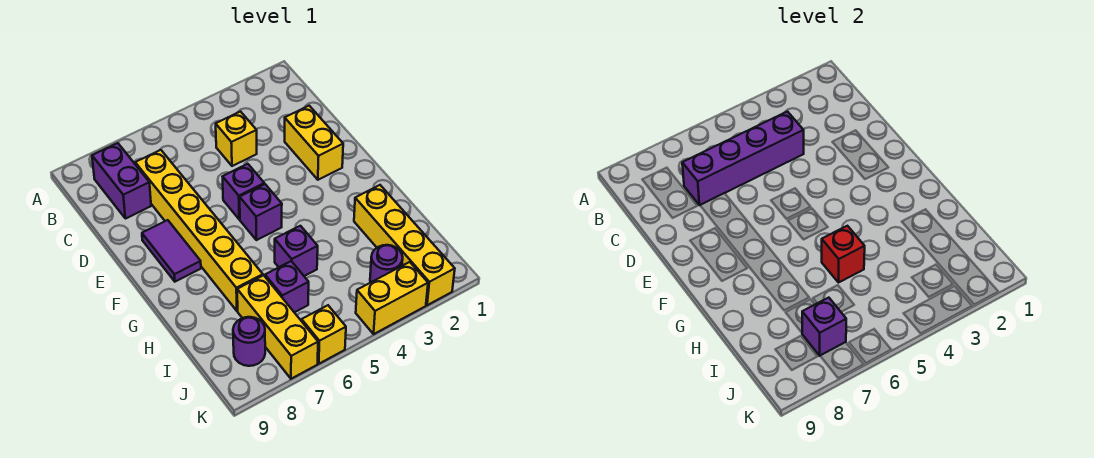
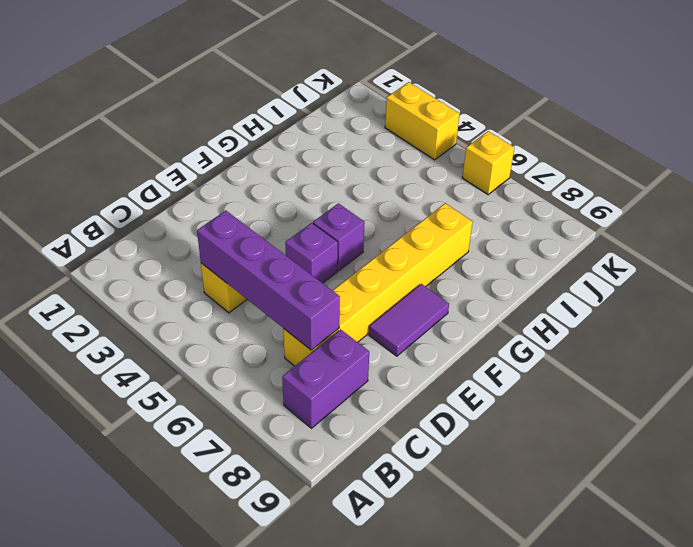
none -> yellow brick D2:E2 level 1
none -> yellow brick H2:K2 level 1
none -> purple brick H5 level 1

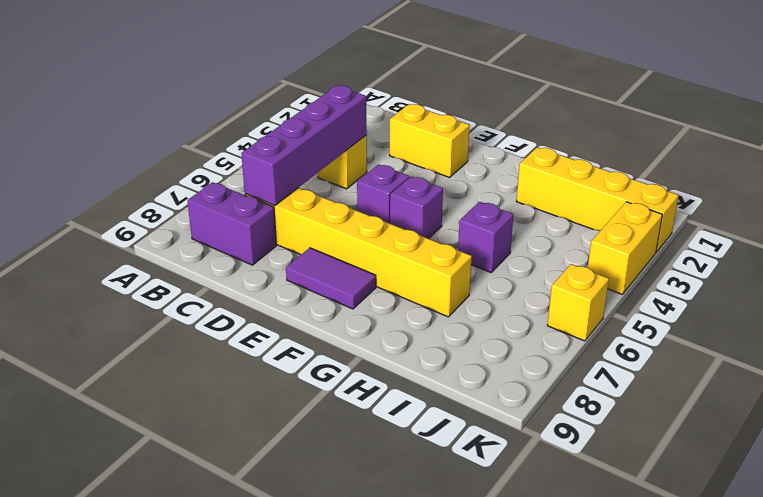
none -> purple brick I6 level 1
none -> yellow brick I7:K7 level 1
none -> purple round brick J3 level 1

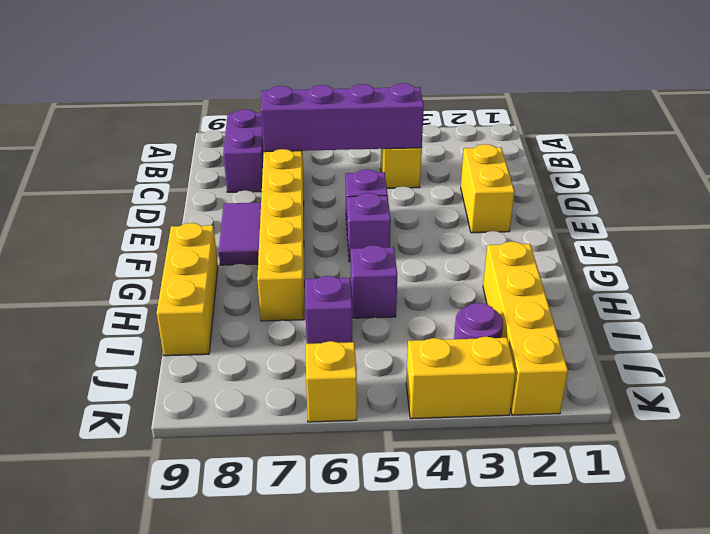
yellow brick G9:I9 level 1 -> yellow brick I7:K7 level 1
none -> purple round brick J8 level 1
none -> red brick H5 level 2
none -> purple brick J7 level 2

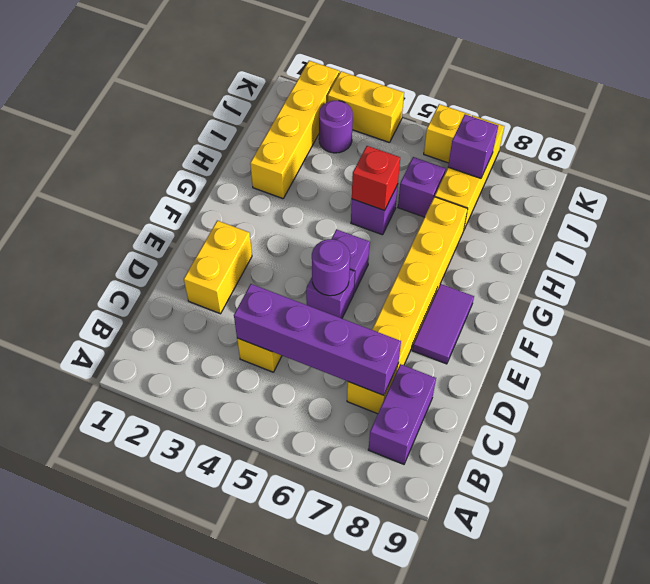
purple round brick E5 level 2 -> purple round brick J8 level 1

